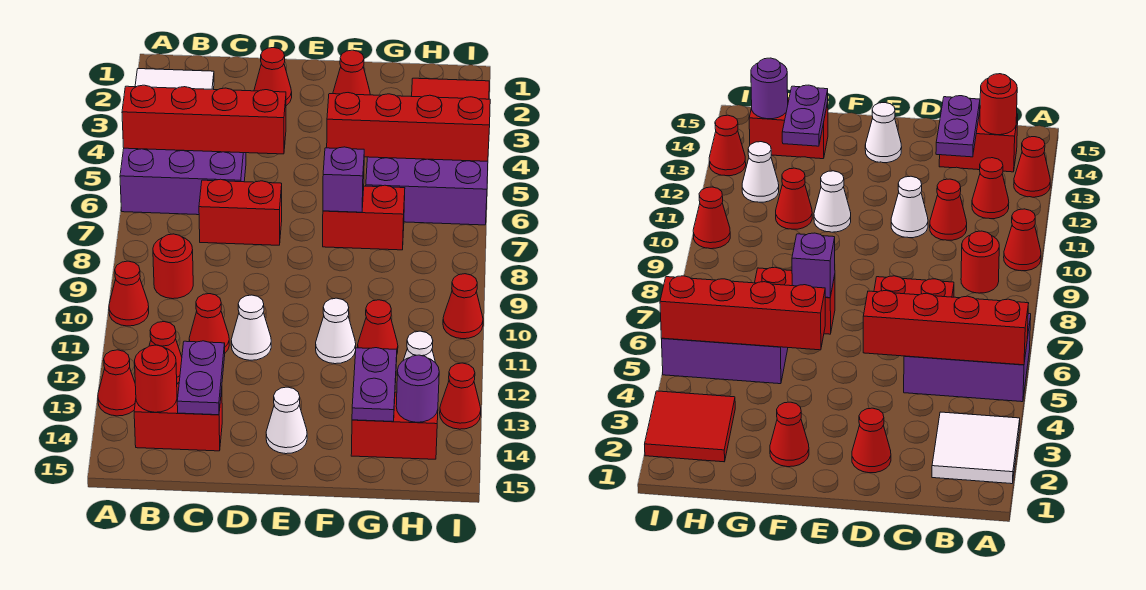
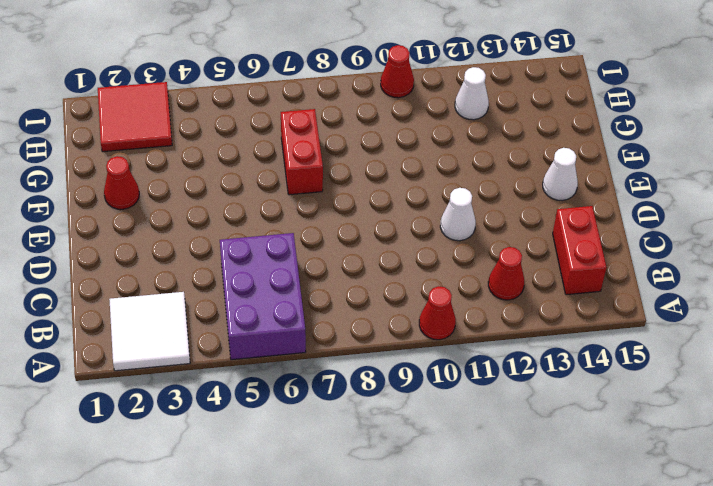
none -> red cone A13 level 1
none -> red round brick B9 level 1
none -> red brick C7:D7 level 1

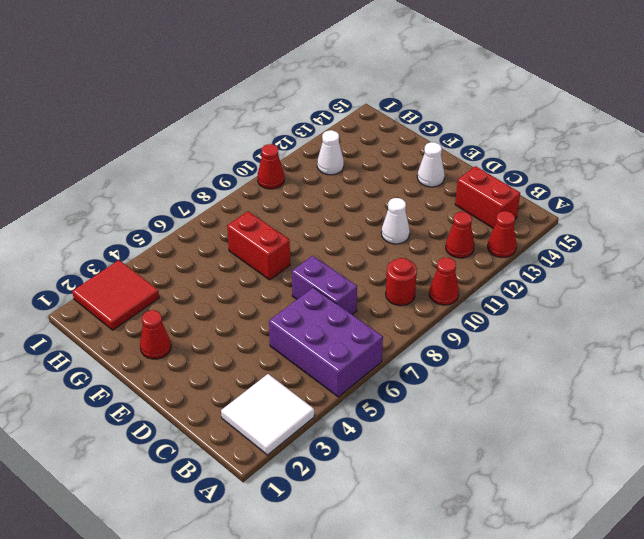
purple brick C7:D7 level 1 -> red brick C7:D7 level 1
none -> red cone C11 level 1
none -> red cone D2 level 1
none -> white cone F11 level 1

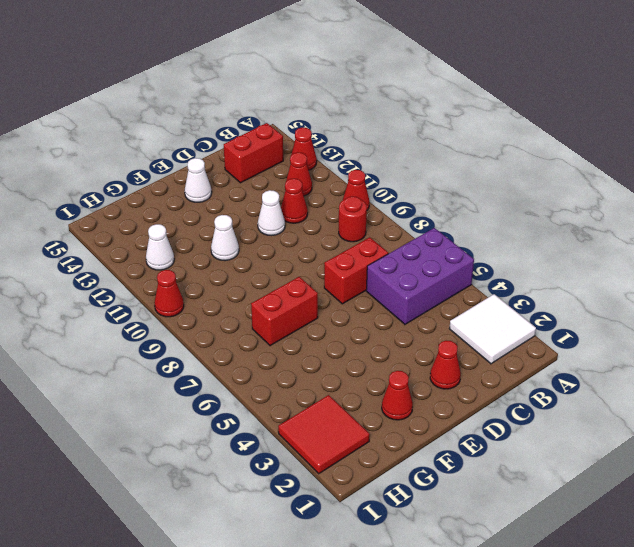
none -> purple brick G5:I6 level 1
none -> red cone G11 level 1
none -> red brick G14:H14 level 1

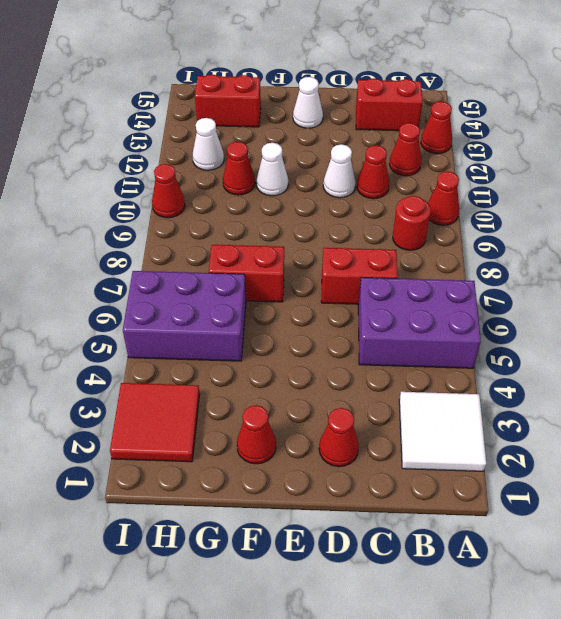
none -> red cone I13 level 1
none -> red brick A5:D5 level 2
none -> red round brick B14 level 2

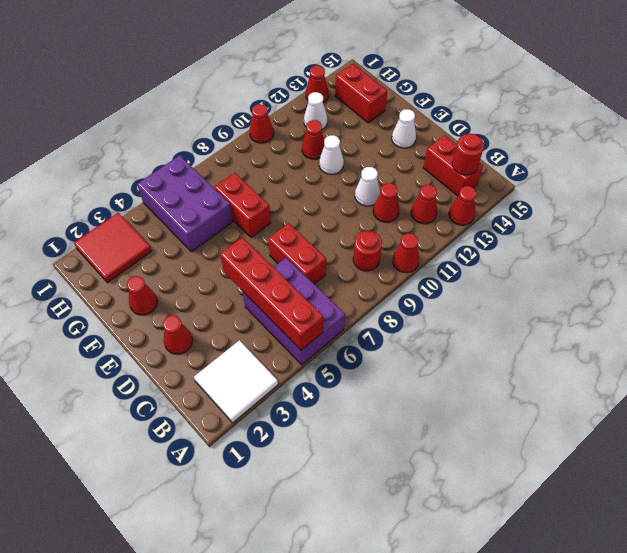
none -> purple plate C13:C14 level 2
none -> red brick F5:I5 level 2
none -> purple brick F7 level 2

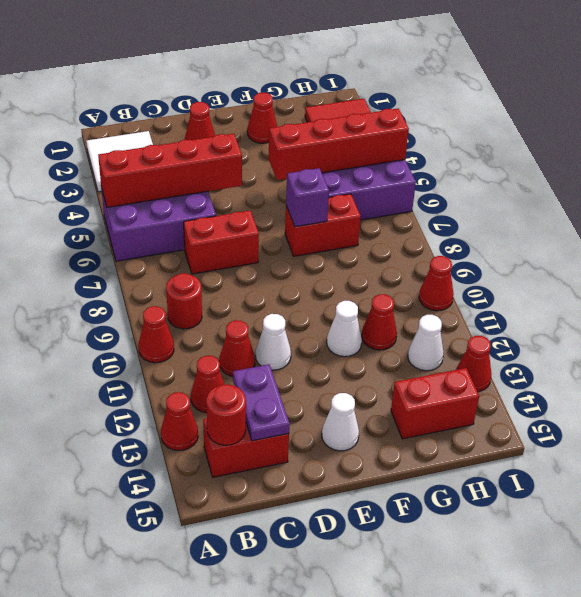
none -> purple plate G13:G14 level 2
none -> purple round brick H14 level 2

